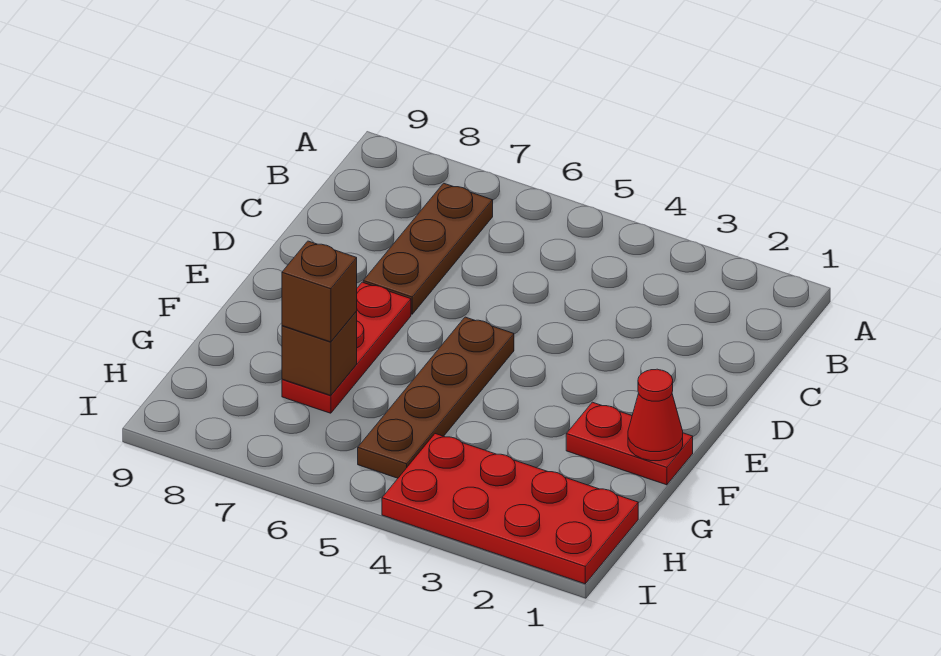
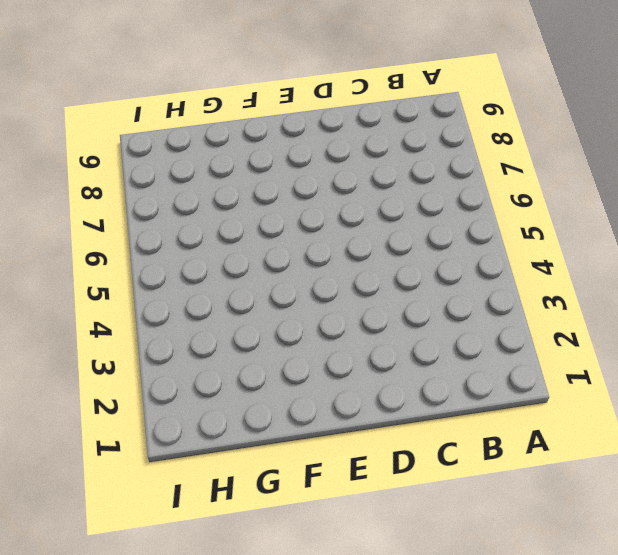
none -> brown plate B7:D7 level 1
none -> brown plate E5:H5 level 1

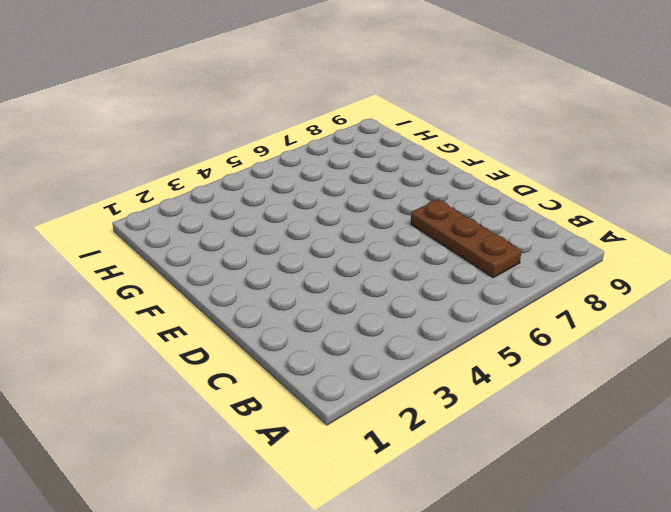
none -> brown plate E5:H5 level 1
none -> red plate E7:G7 level 1

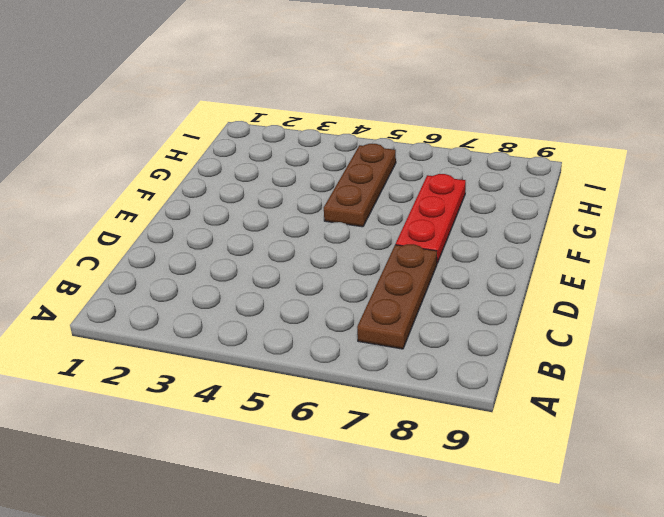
brown plate F5:H5 level 1 -> brown plate E5:H5 level 1
none -> red plate F1:F2 level 1
none -> red plate H1:I4 level 1

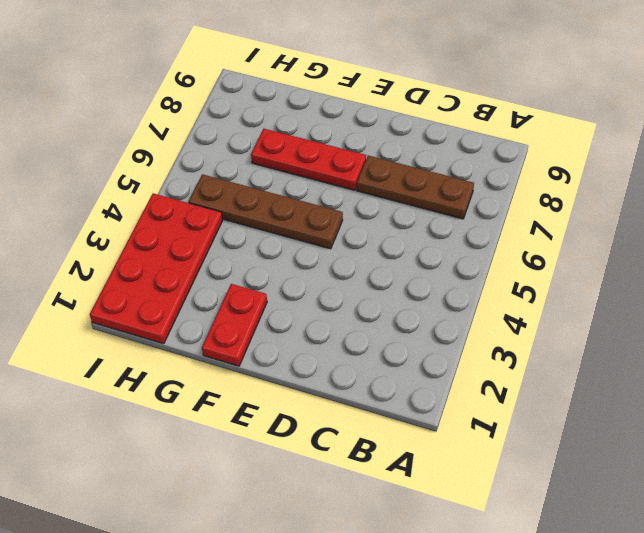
none -> red cone F1 level 2
none -> brown brick G7 level 2

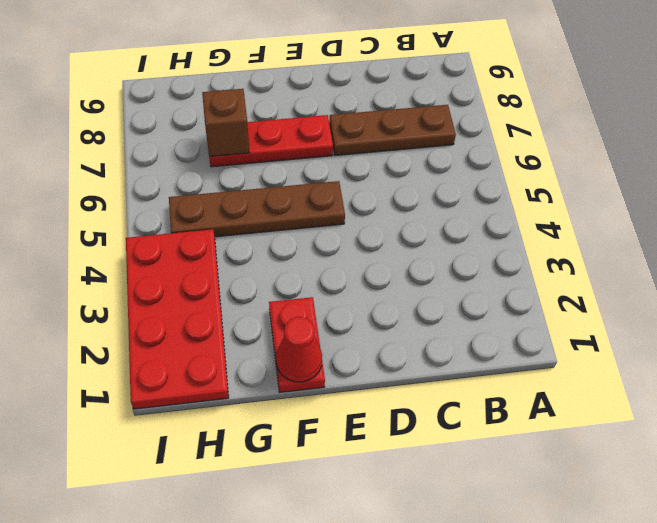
none -> brown brick G7 level 3

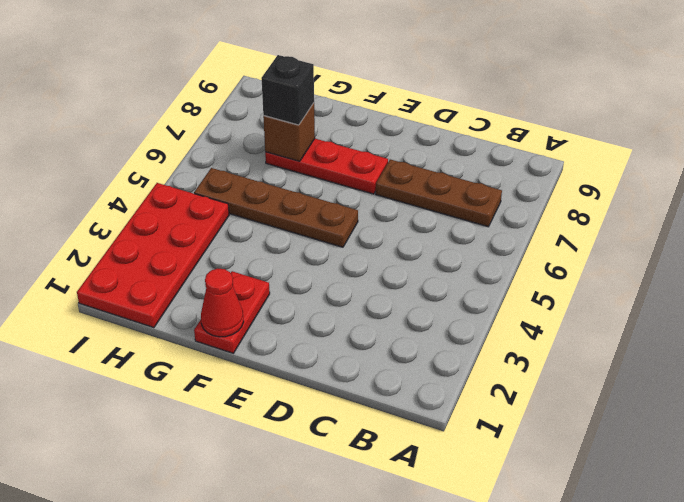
black brick G7 level 3 -> brown brick G7 level 3

